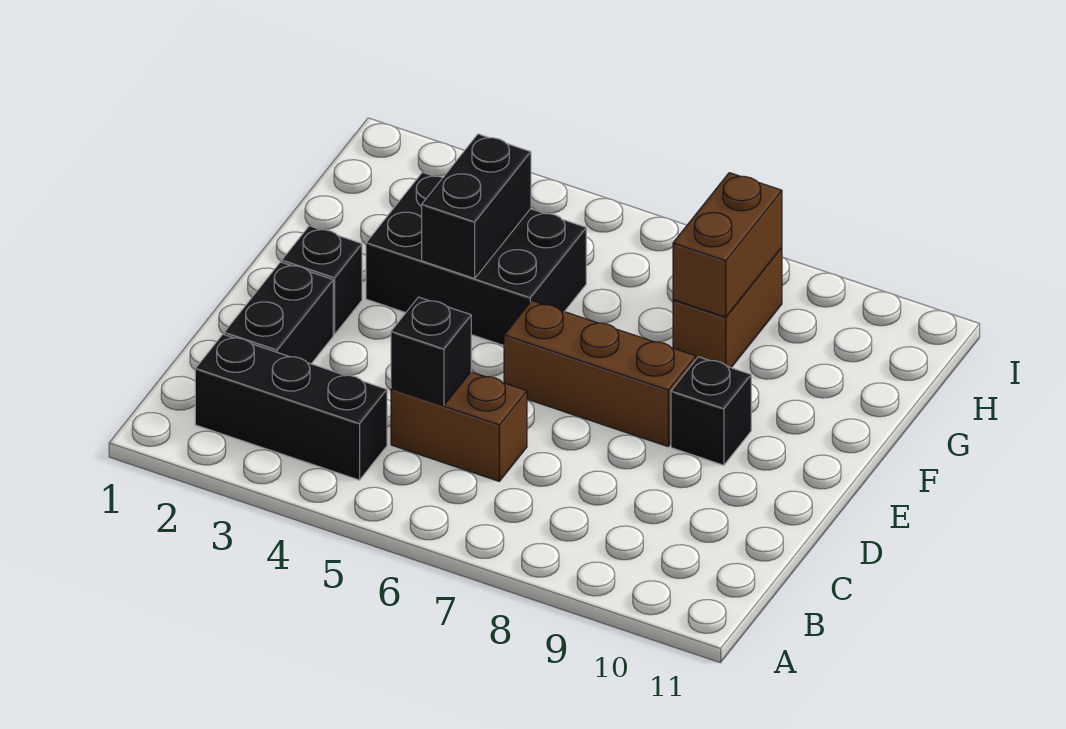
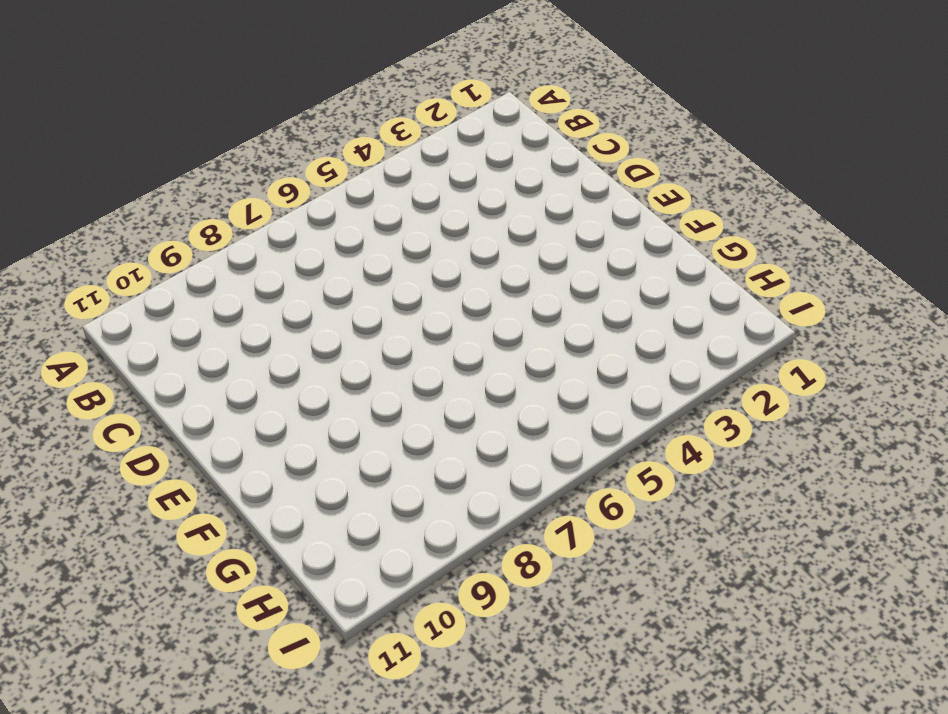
none -> black brick B2:B4 level 1
none -> black brick C2:D2 level 1

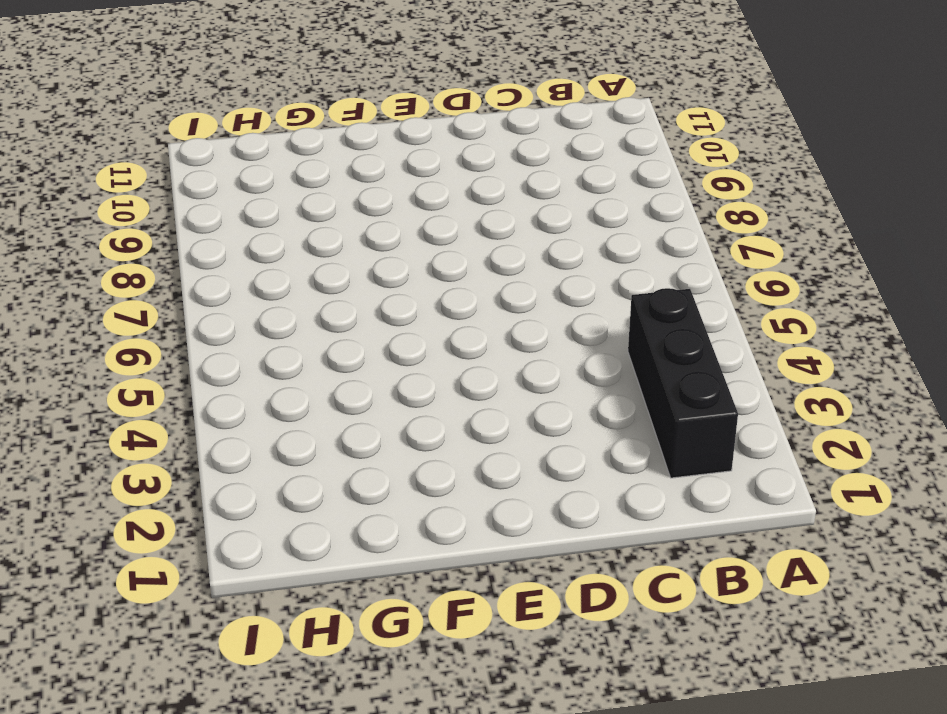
none -> black brick C2:D2 level 1
none -> brown brick C5:C6 level 1

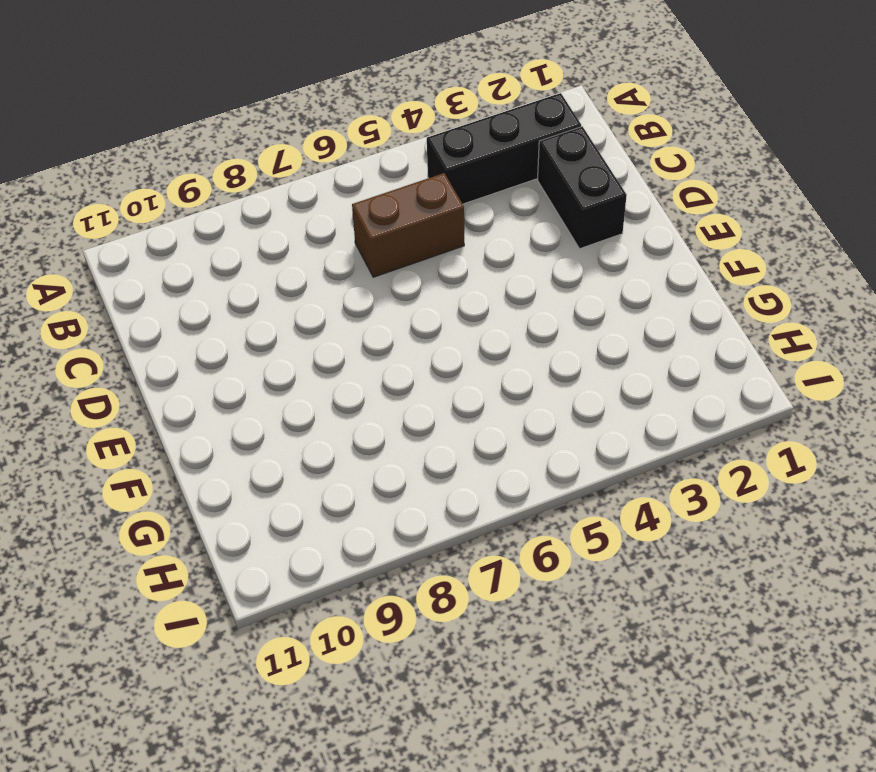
none -> black brick E2 level 1
none -> brown brick E6:E8 level 1

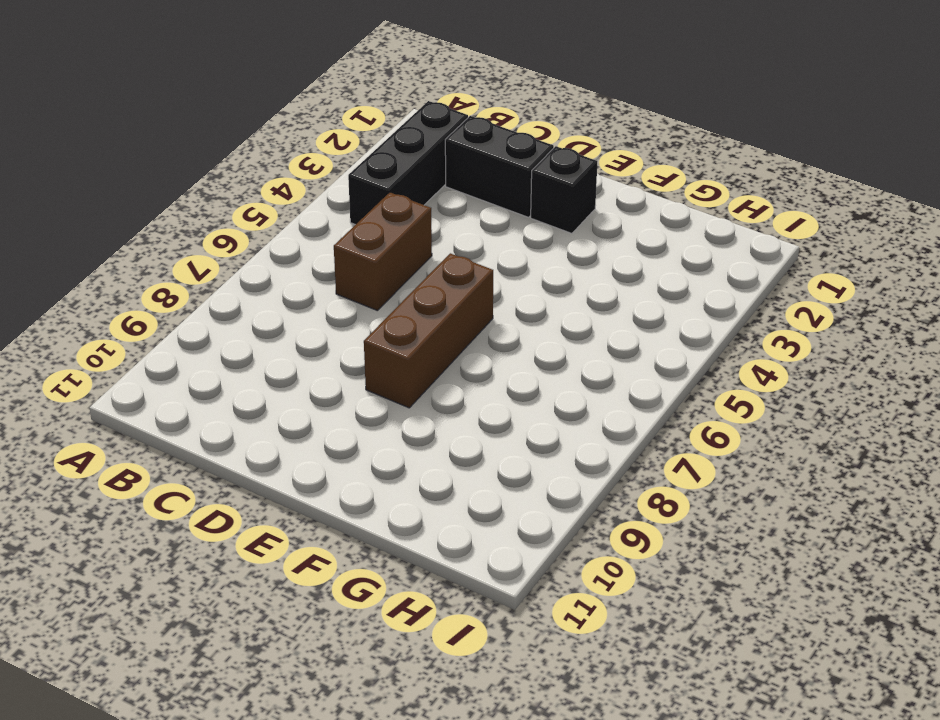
none -> black brick E9 level 1
none -> black brick F3:G5 level 1

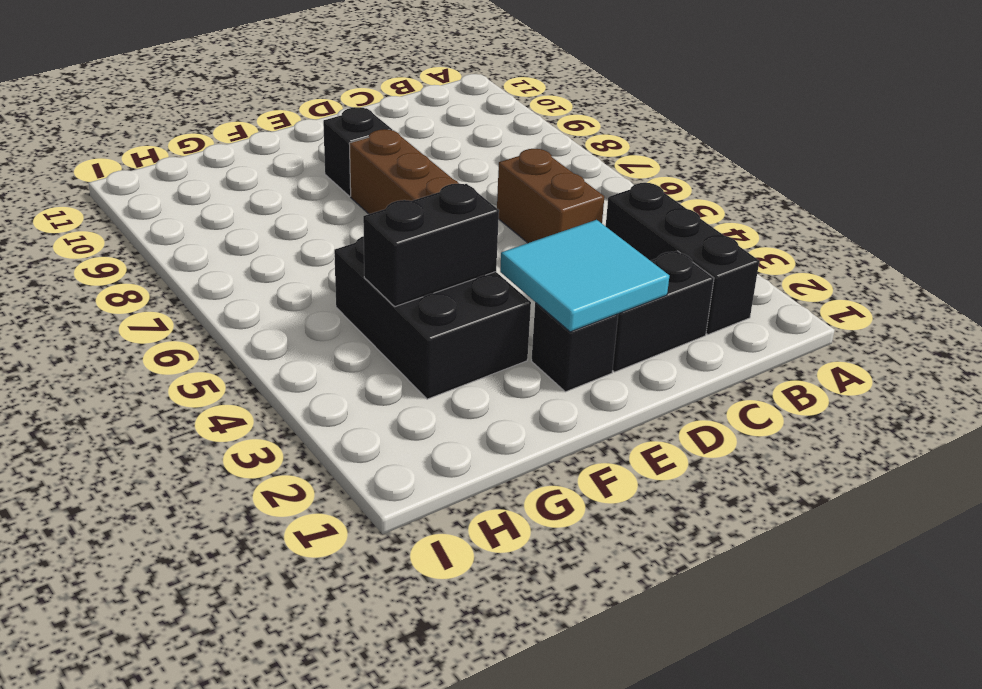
cyan tile D2:E3 level 2 -> none
none -> brown brick G8:H8 level 1
none -> black brick C5 level 2

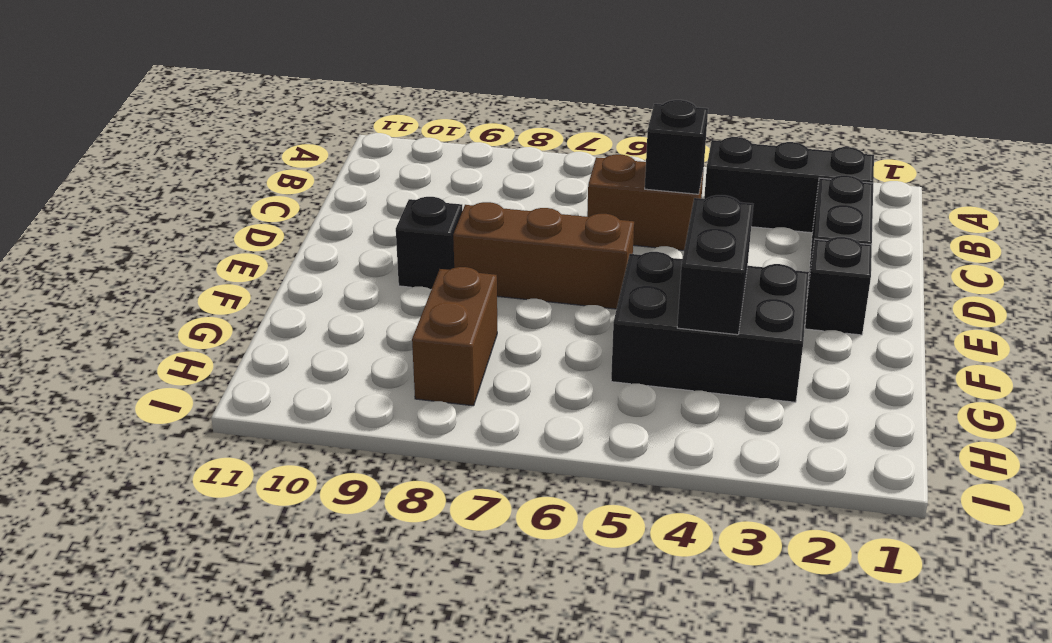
none -> brown brick G8:H8 level 2

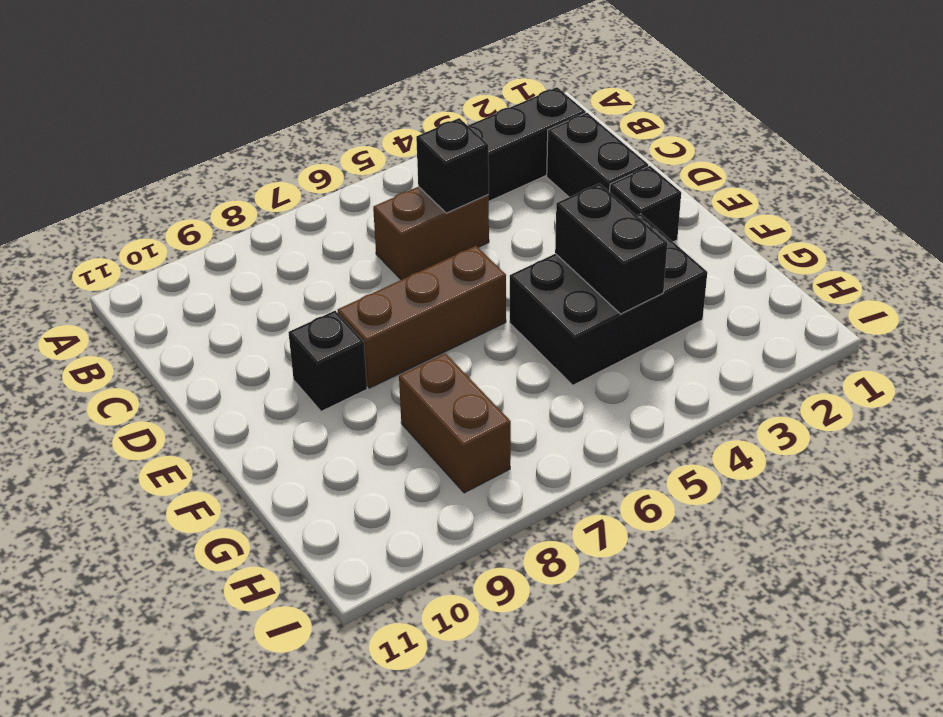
none -> brown brick G8:H8 level 2

